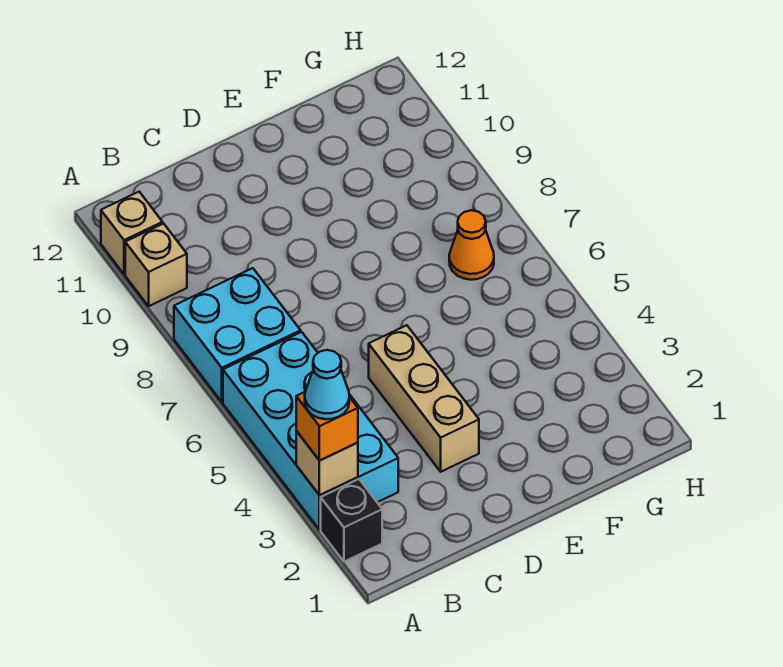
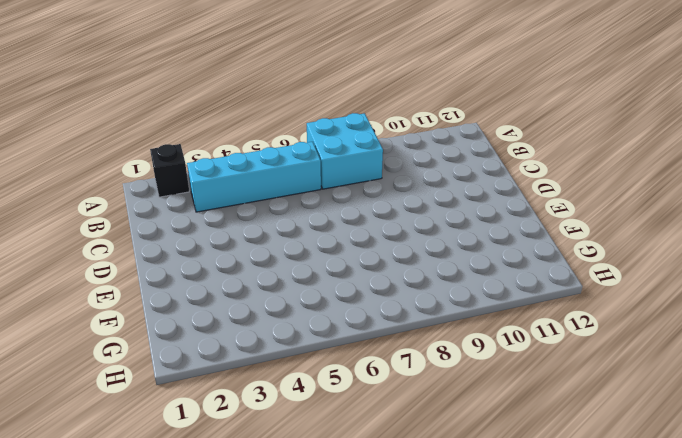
cyan brick B3:B6 level 1 -> cyan brick A3:B6 level 1
none -> tan brick A10 level 1
none -> tan brick A11 level 1

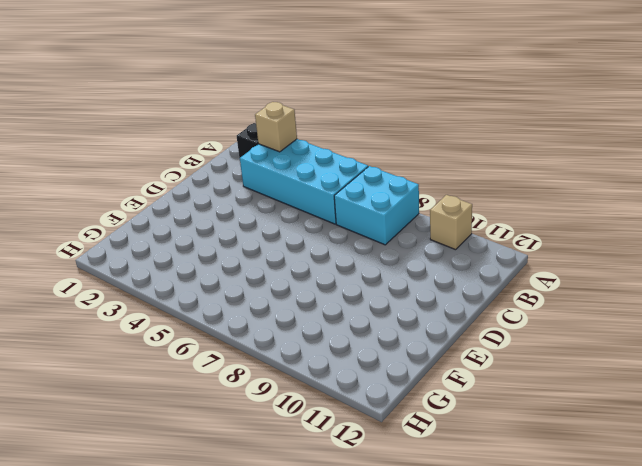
none -> tan brick A11 level 1
none -> tan brick D3:D5 level 1

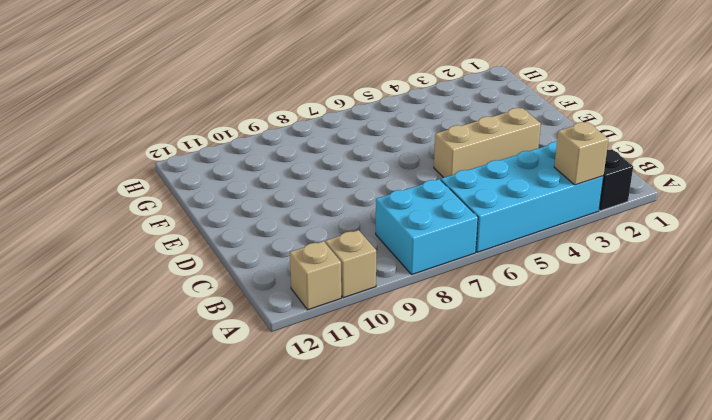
none -> orange cone G7 level 1
none -> orange brick A3 level 3

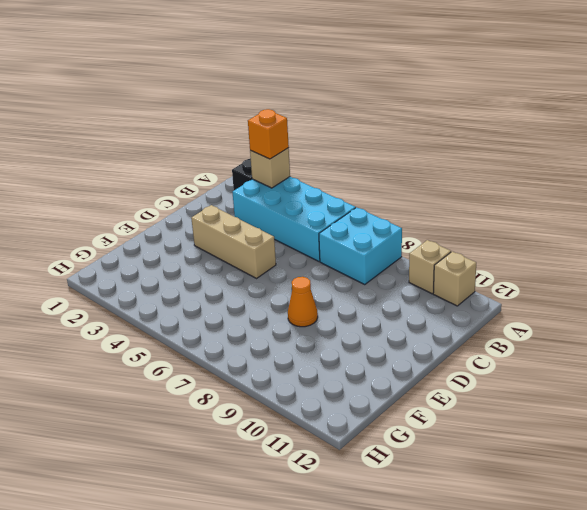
orange cone E8 level 1 -> orange cone G7 level 1
none -> cyan cone A3 level 4

